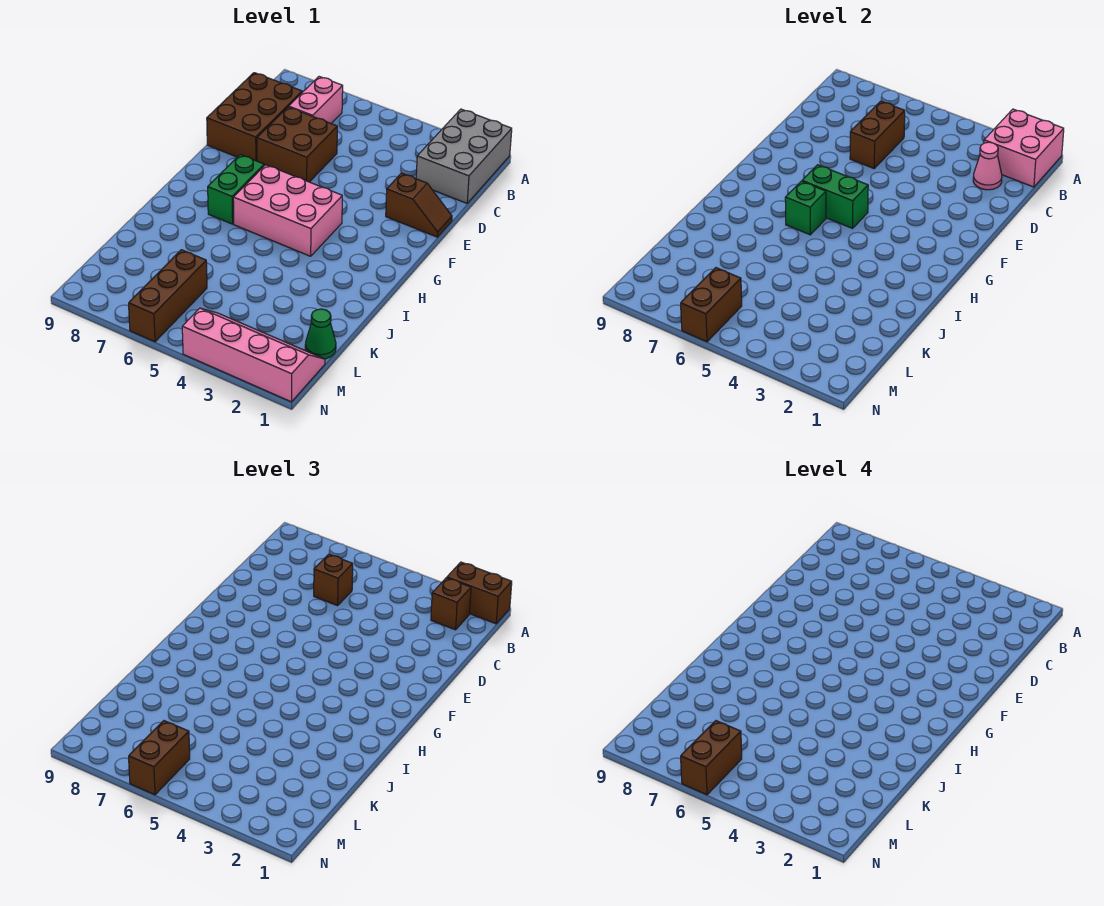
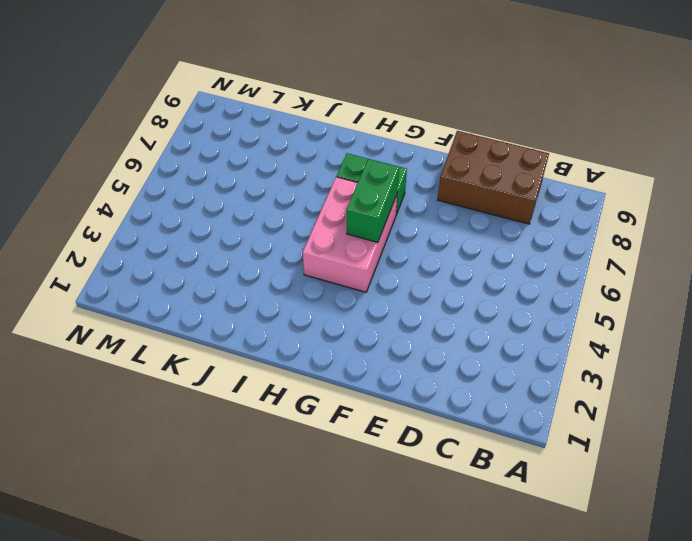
none -> grey brick A1:C2 level 1
none -> pink brick B7:C7 level 1
none -> brown brick D6:E7 level 1

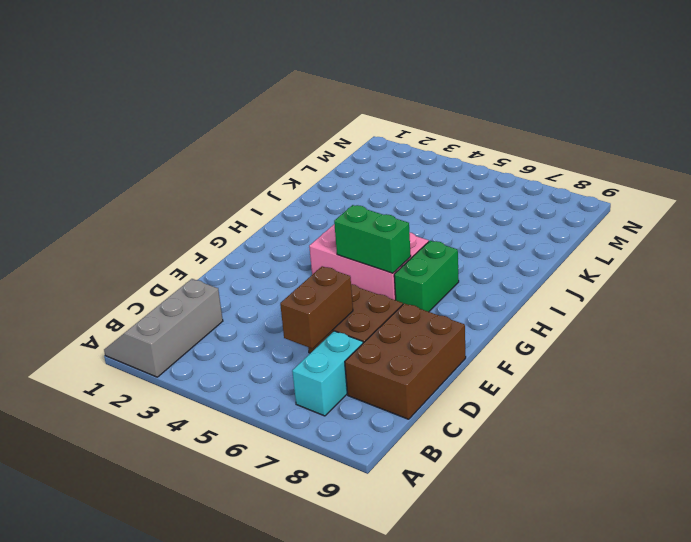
grey slope A1:C2 level 1 top 2 -> grey brick A1:C2 level 1
cyan brick B7:C7 level 1 -> pink brick B7:C7 level 1
none -> brown slope E1:E2 level 1 top 2
none -> green cone L1 level 1
none -> brown brick L6:N6 level 1

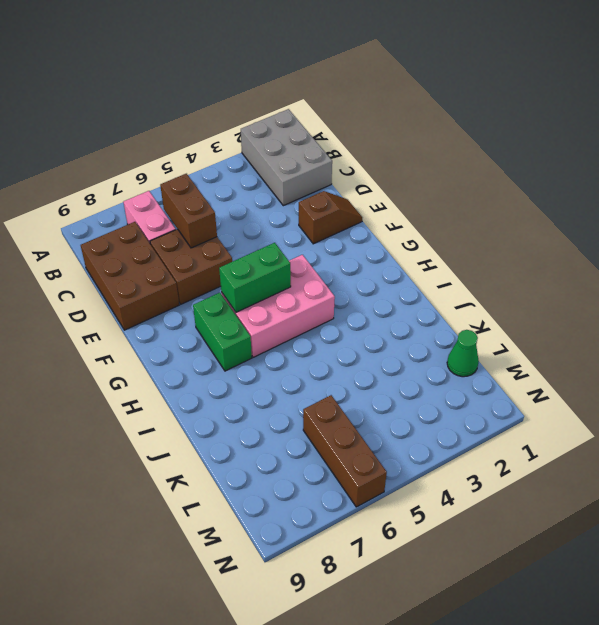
none -> pink slope M1:N4 level 1 top N
none -> pink brick A1:B2 level 2
none -> pink cone C2 level 2

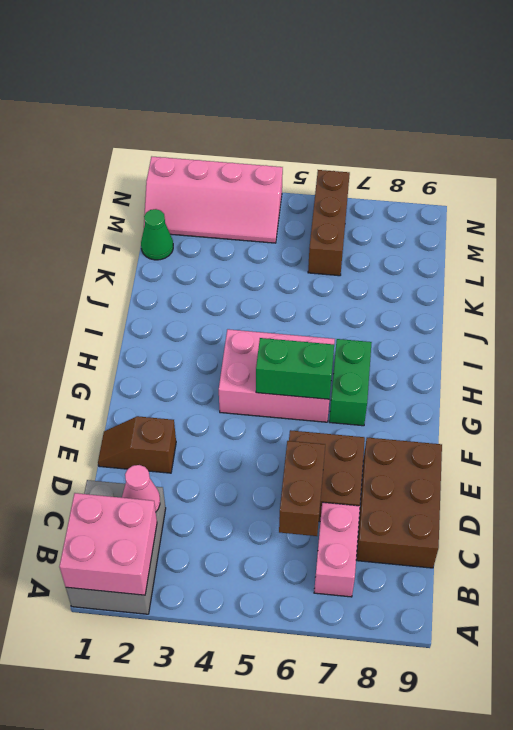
none -> green brick H6 level 2
none -> brown brick M6:N6 level 2
none -> brown brick A1:A2 level 3

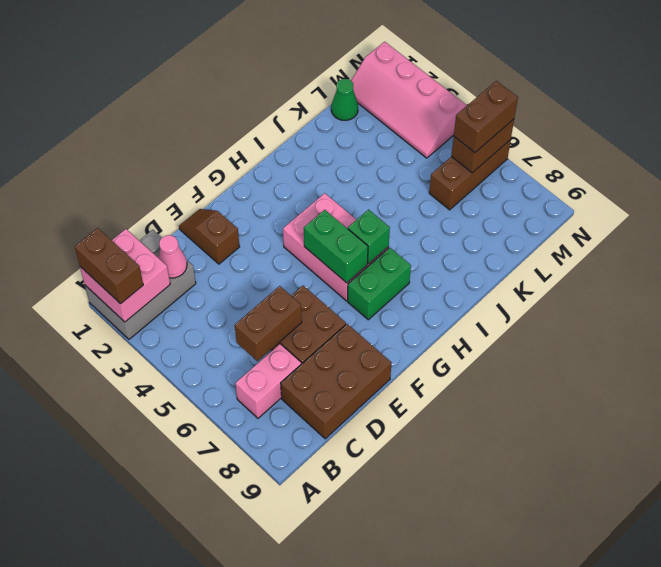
none -> brown brick B2 level 3
none -> brown brick C6 level 3
none -> brown brick M6:N6 level 4

